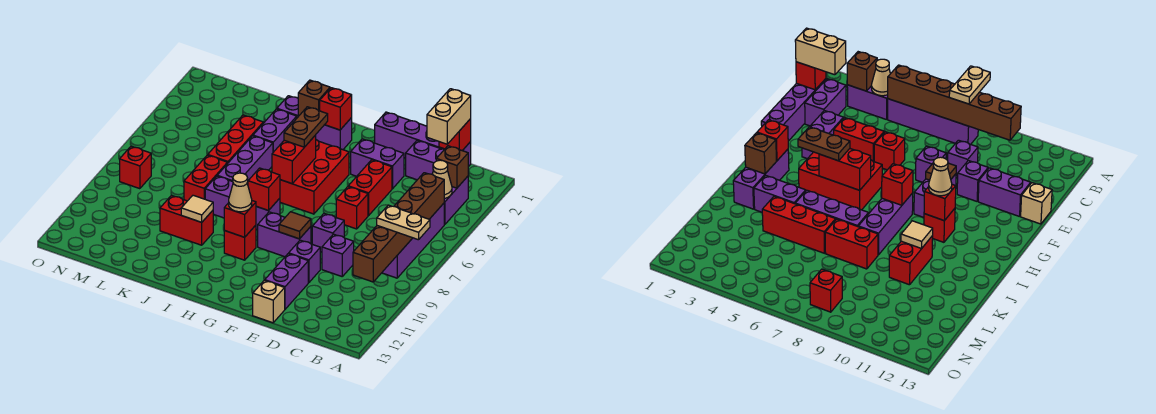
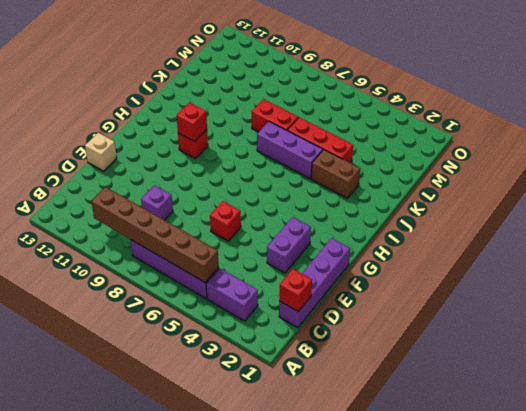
brown brick J3:J4 level 1 -> purple brick J3:J4 level 1
none -> purple brick C2:D2 level 1
none -> red brick E4:E5 level 1
none -> purple brick E8 level 1
none -> purple brick E10 level 1

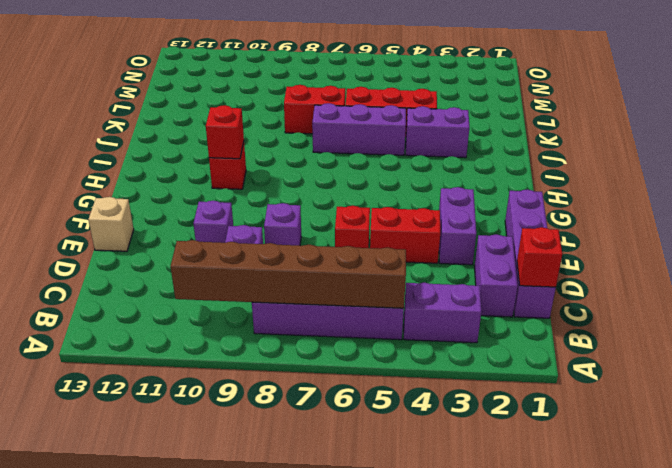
none -> purple brick E11:E12 level 1
none -> purple brick F9:G9 level 1
none -> red brick G4:H6 level 1
none -> purple brick H2:J2 level 1

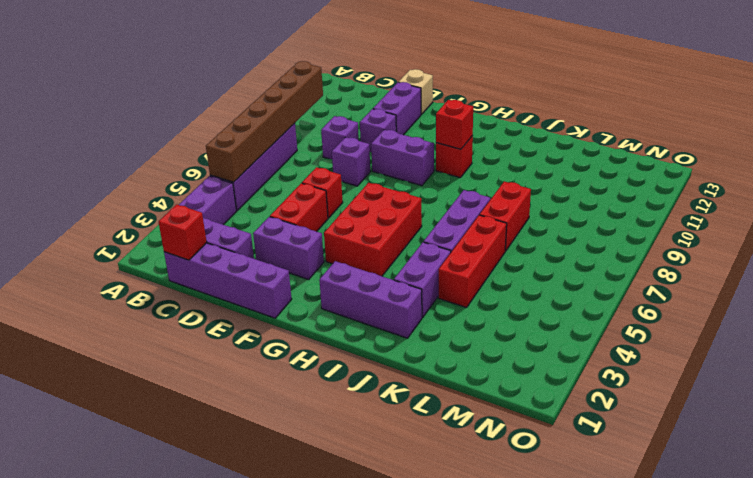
none -> purple brick H8:J8 level 1
none -> red brick J10:K10 level 1
none -> red brick N8 level 1
none -> brown brick B3 level 2

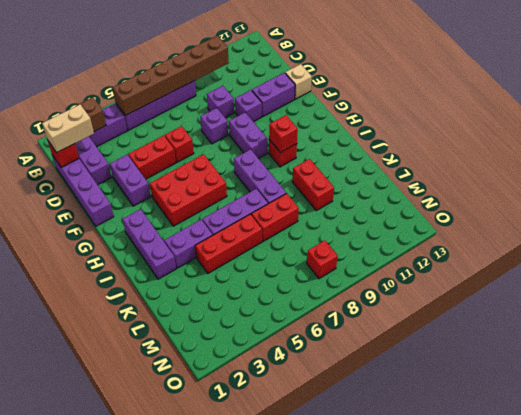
none -> tan cone B4 level 2
none -> brown tile F9 level 2
none -> red brick H2 level 2
none -> red brick H5:H6 level 2

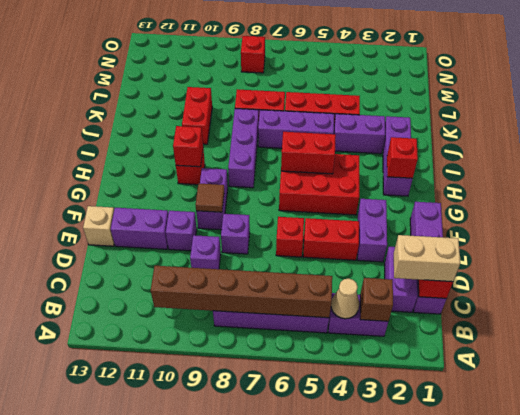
none -> red brick H8 level 2
none -> brown brick I2 level 2
none -> tan tile J10 level 2
none -> tan plate A8:B8 level 3

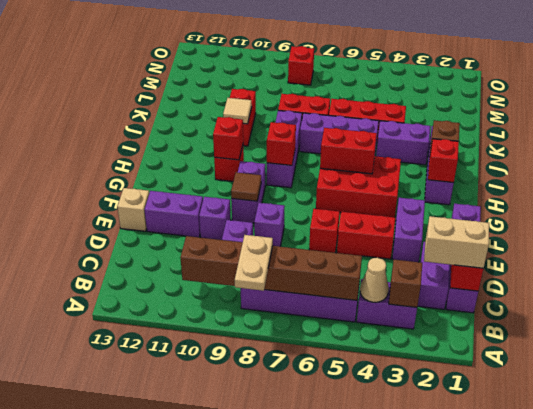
none -> brown plate H4:H5 level 3
none -> tan cone H10 level 3

